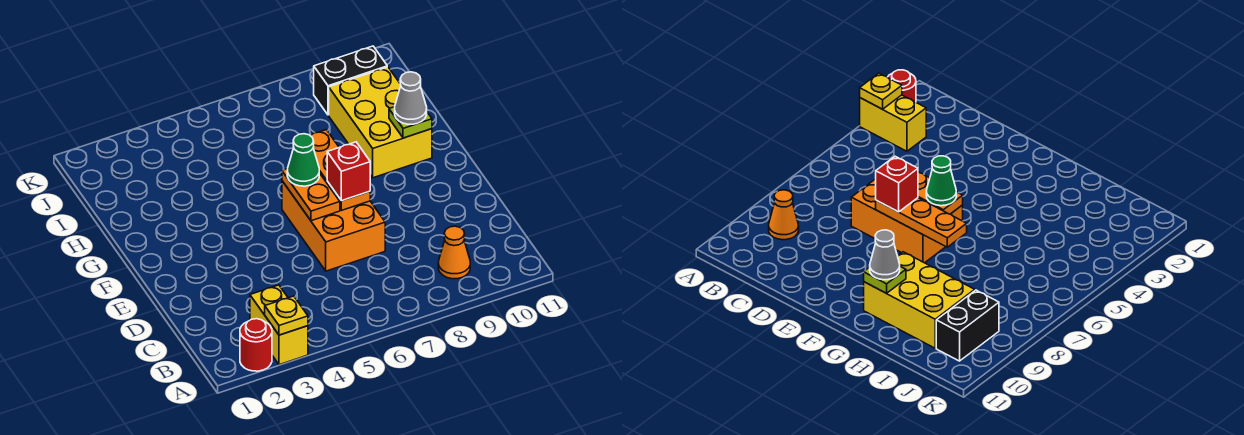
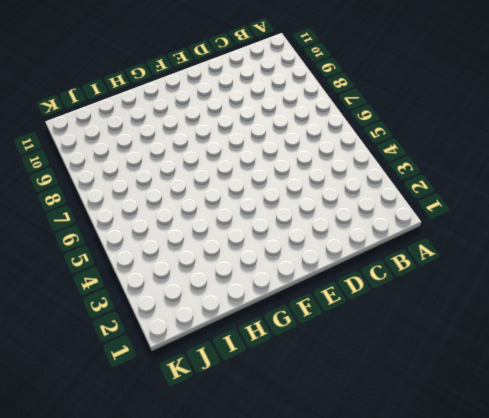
none -> red round brick A2 level 1
none -> yellow brick A3:B3 level 1
none -> orange cone B9 level 1

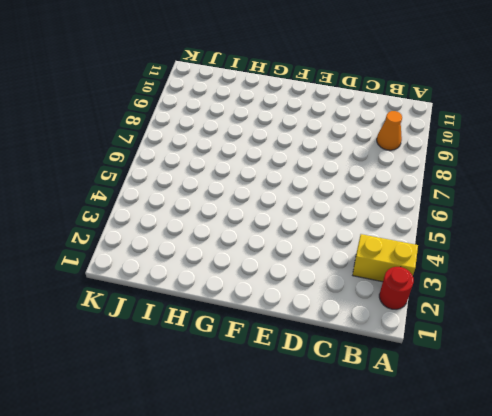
none -> orange brick D6:F7 level 1
none -> yellow brick G9:I10 level 1
none -> black brick J9:J10 level 1

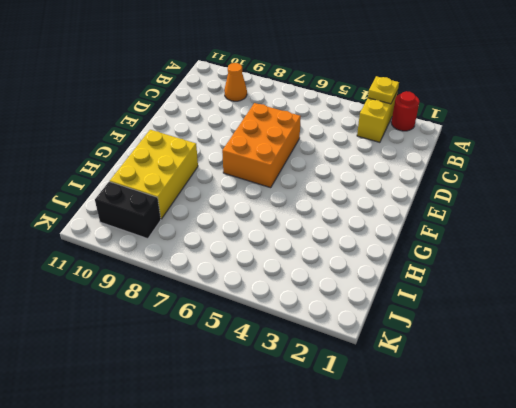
none -> orange plate E6:F6 level 2
none -> orange plate E7:G7 level 2
none -> lime plate G10 level 2

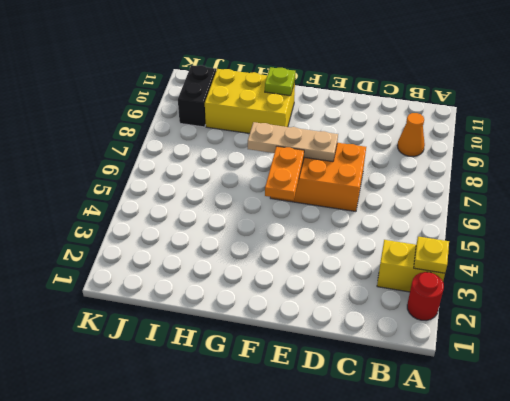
tan plate E7:G7 level 2 -> orange plate E7:G7 level 2
orange plate F5:F6 level 2 -> orange plate E6:F6 level 2
none -> red brick E7 level 3
none -> green cone F6 level 3
none -> grey cone G10 level 3

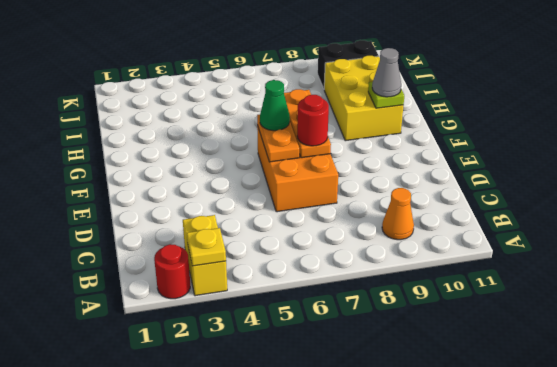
red round brick E7 level 3 -> red brick E7 level 3

